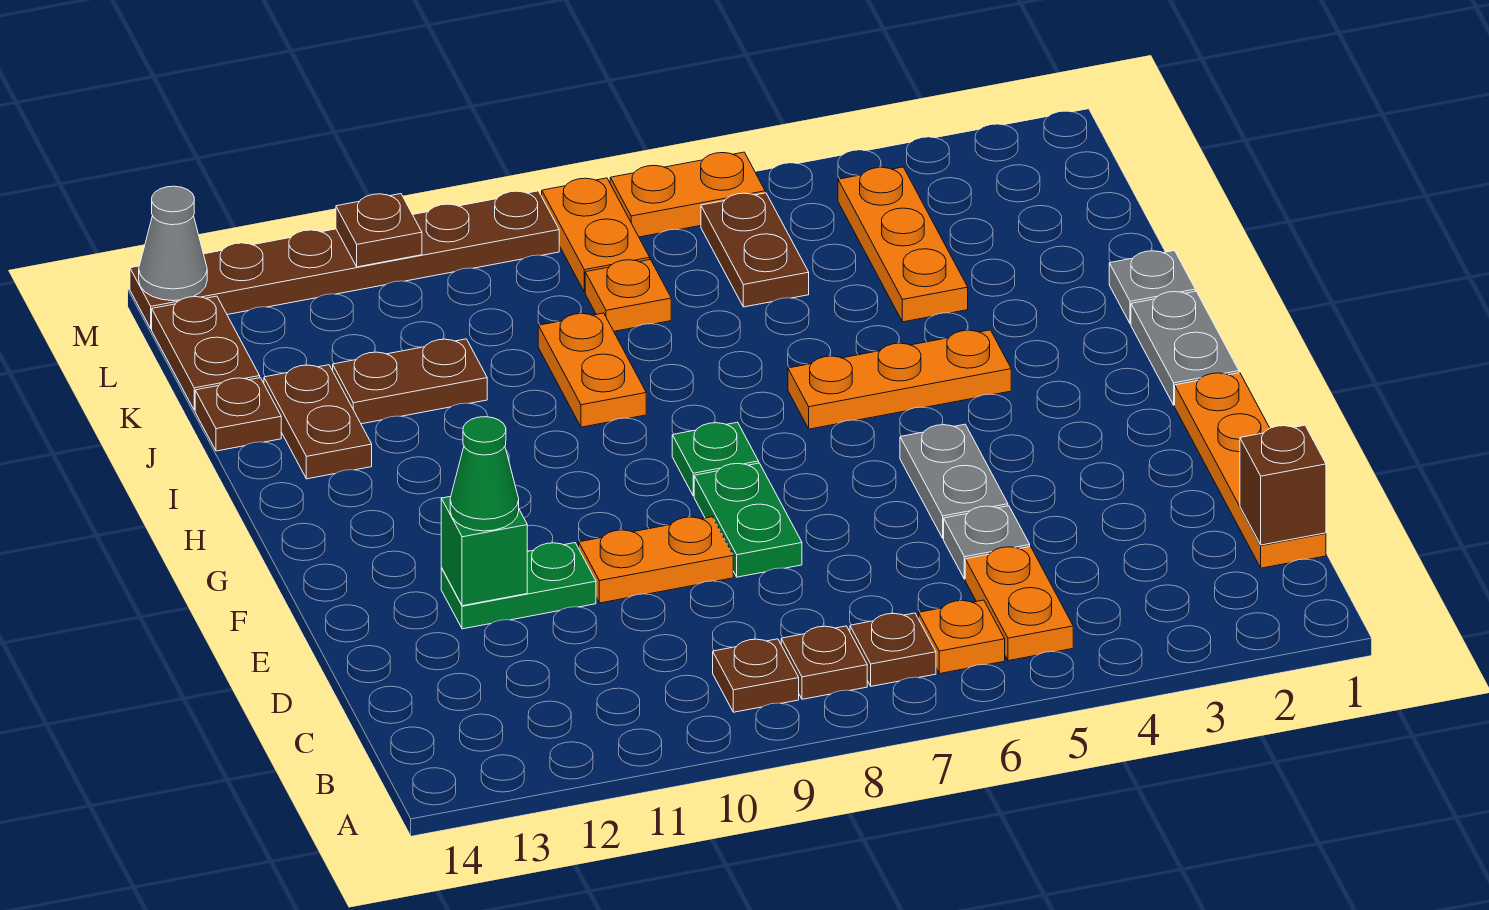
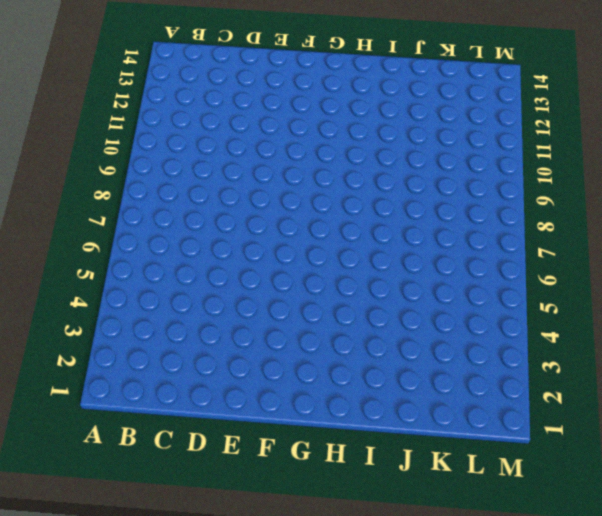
none -> orange plate B5:C5 level 1
none -> orange plate B6 level 1
none -> brown plate B7 level 1
none -> brown plate B8 level 1

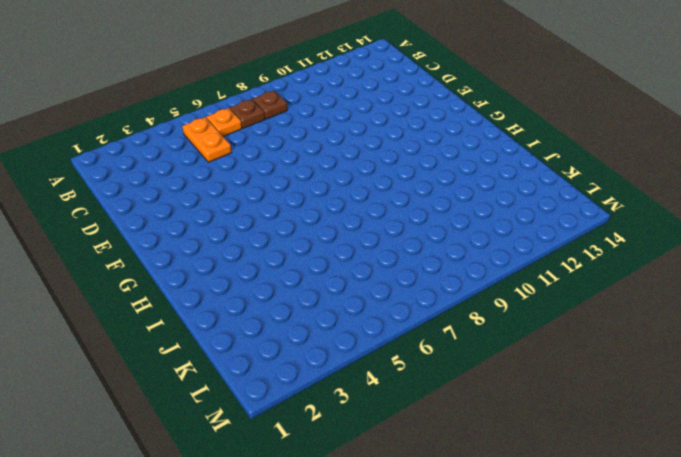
none -> brown plate B9 level 1
none -> orange plate C1:F1 level 1
none -> grey plate D5 level 1
none -> grey plate E5:F5 level 1

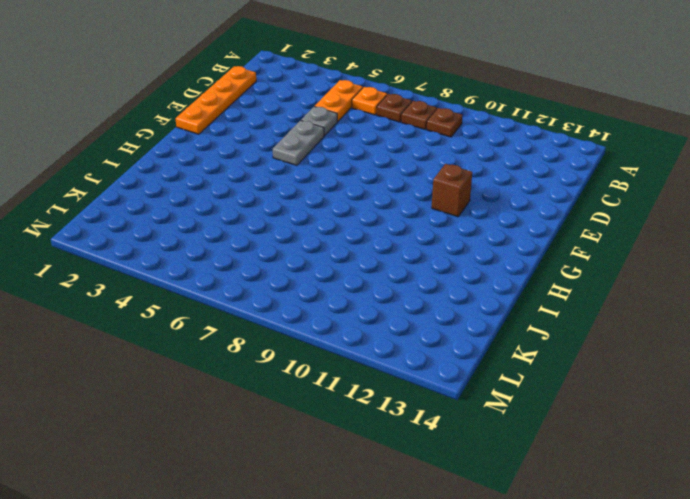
brown brick F11 level 1 -> brown brick C1 level 2
none -> green plate E8:F8 level 1
none -> orange plate E9:E10 level 1
none -> green plate E11:E12 level 1
none -> grey plate G1:H1 level 1

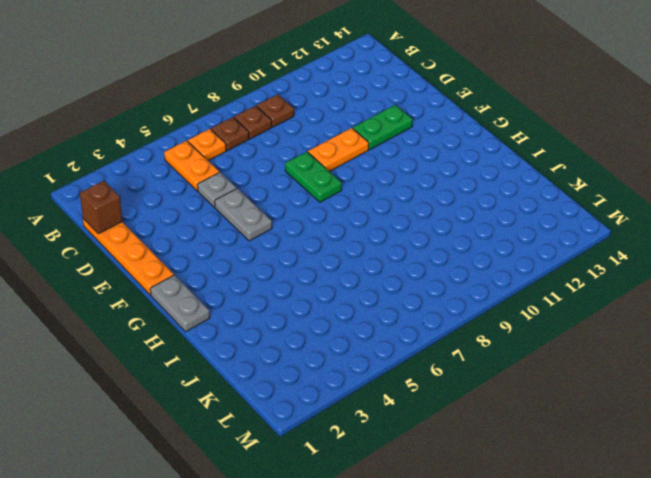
none -> green plate G8 level 1
none -> orange plate H4:H6 level 1
none -> grey plate I1 level 1
none -> orange plate I9:J9 level 1

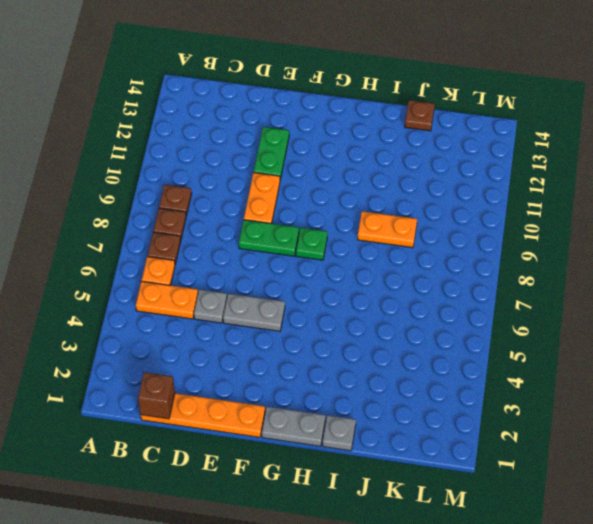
none -> orange plate H4:H6 level 1
none -> brown plate I13:J13 level 1
none -> orange plate J4:L4 level 1
none -> brown plate J11:J12 level 1

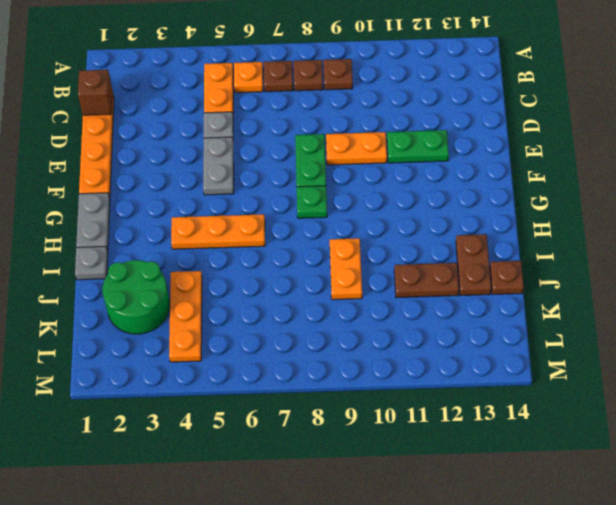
green round brick J2:K3 level 1 -> none
none -> brown plate K6:L6 level 1
none -> orange plate K8 level 1
none -> brown plate K14:L14 level 1
none -> orange plate L8:M8 level 1

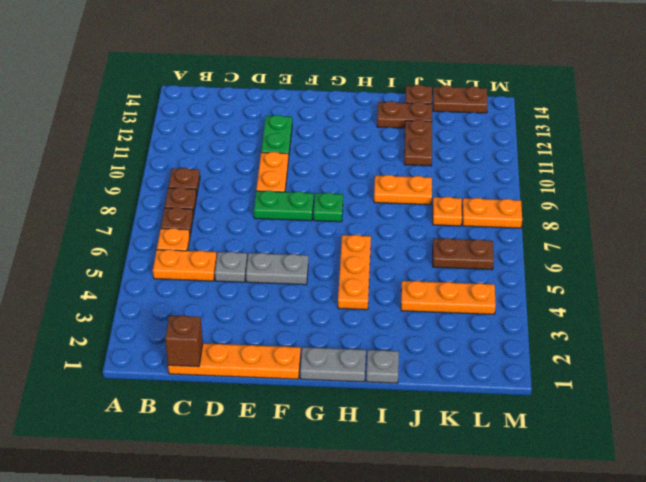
none -> orange plate M6:M7 level 1
none -> brown plate M9:M14 level 1
none -> green brick E12 level 2
none -> brown plate M11 level 2

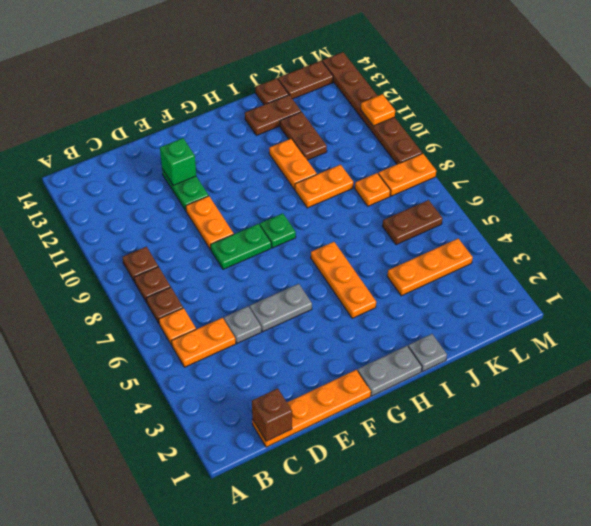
orange plate I10:I11 level 1 -> orange plate M6:M7 level 1
orange plate M11 level 2 -> brown plate M11 level 2
none -> grey cone M14 level 2
none -> green cone E12 level 3

